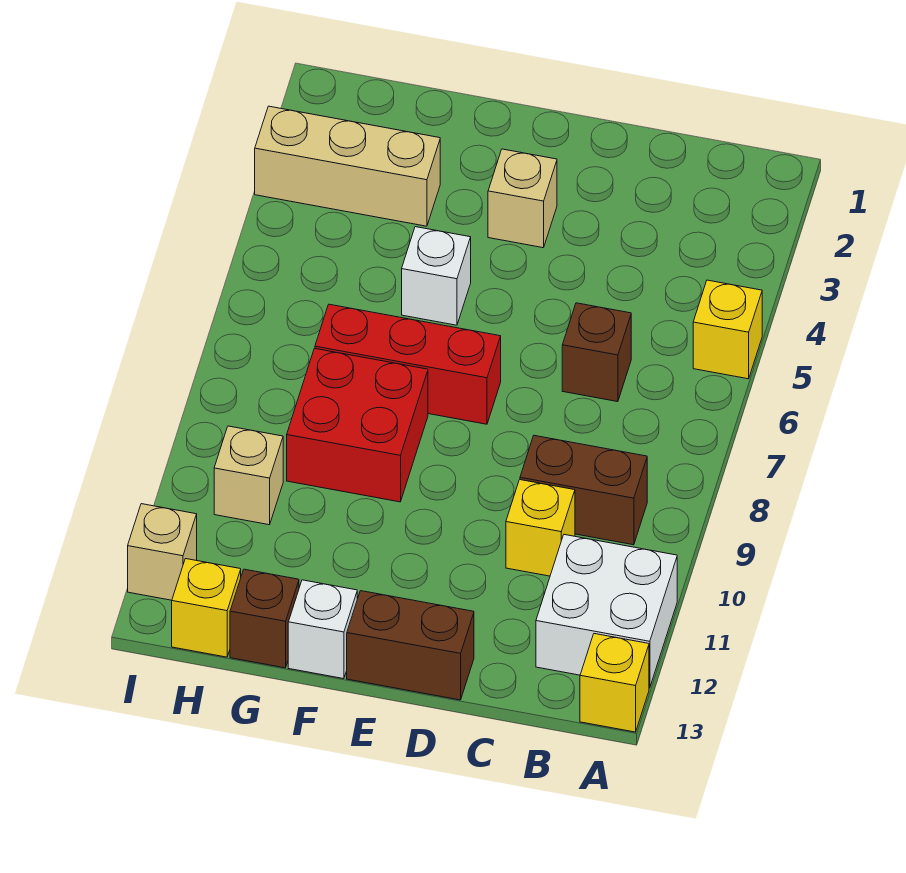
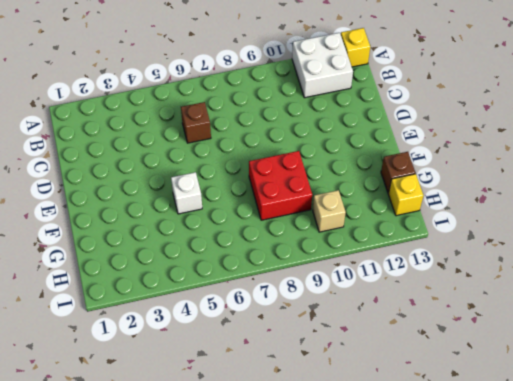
none -> yellow brick A5 level 1
none -> brown brick B9:C9 level 1
none -> yellow brick C10 level 1

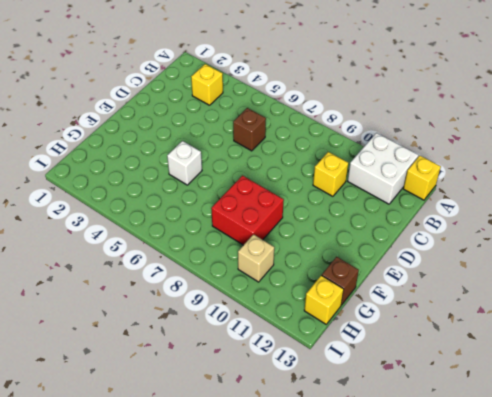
yellow brick B3 level 1 -> yellow brick A5 level 1
none -> brown brick B9:C9 level 1
none -> brown brick D13:E13 level 1
none -> tan brick E3 level 1

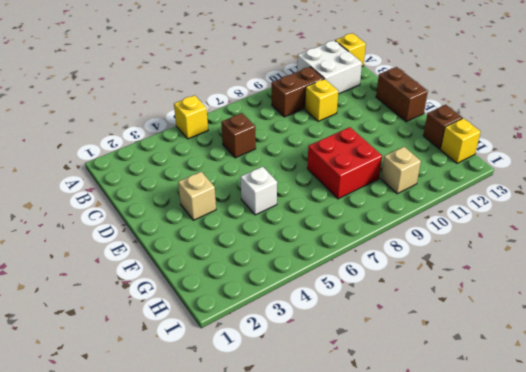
brown brick B9:B10 level 1 -> brown brick B9:C9 level 1
none -> red brick E7:G7 level 1
none -> white brick F13 level 1
none -> tan brick G3:I3 level 1

